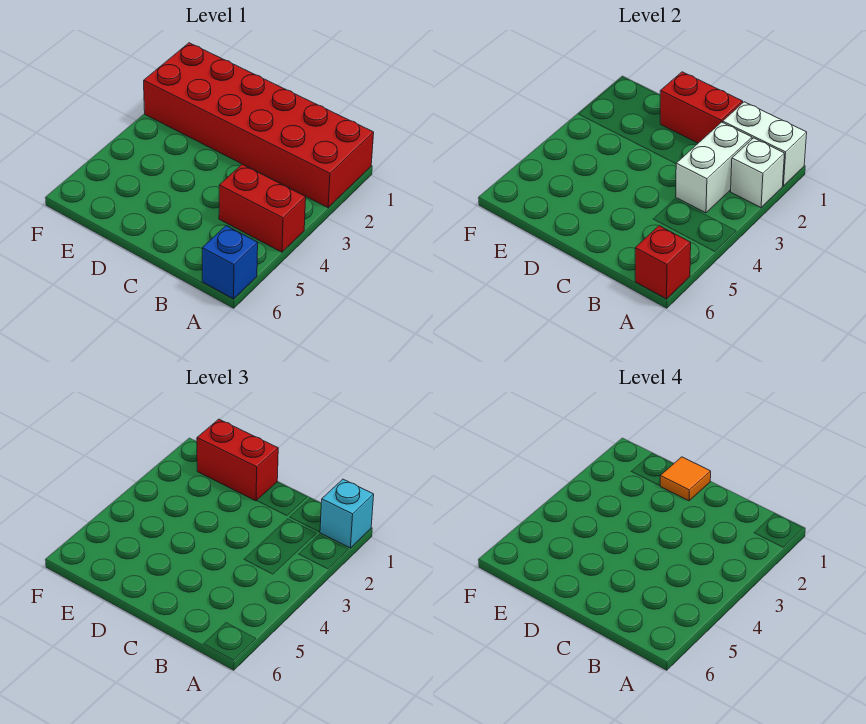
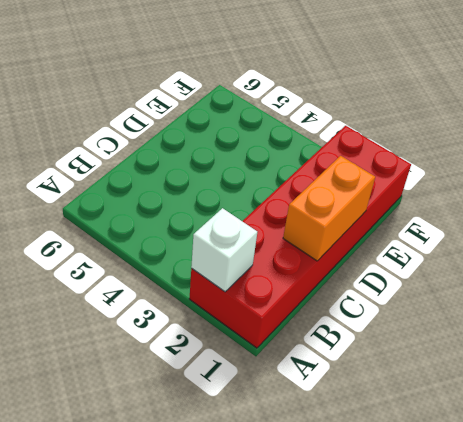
orange brick C1:D1 level 2 -> red brick C1:D1 level 2
none -> red brick A4:B4 level 1
none -> blue brick A6 level 1

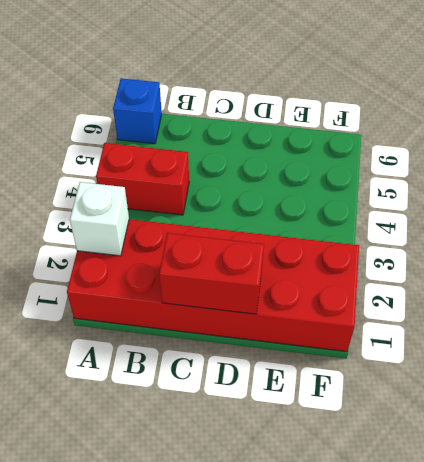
none -> white brick A1:B1 level 2
none -> red brick A6 level 2

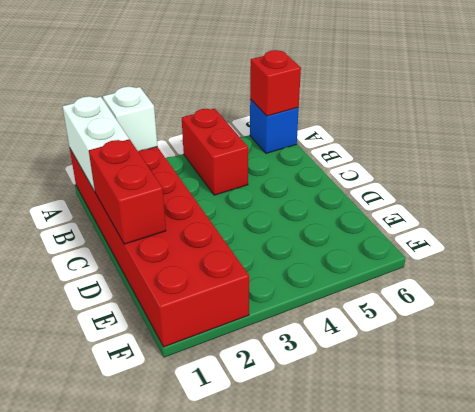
none -> white brick B2:B3 level 2
none -> cyan brick A1 level 3

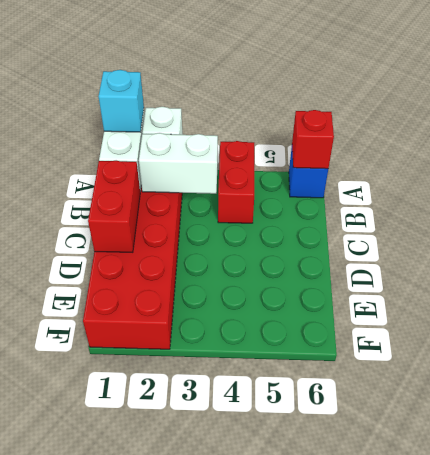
none -> red brick D1:E1 level 3
none -> orange tile D1 level 4

